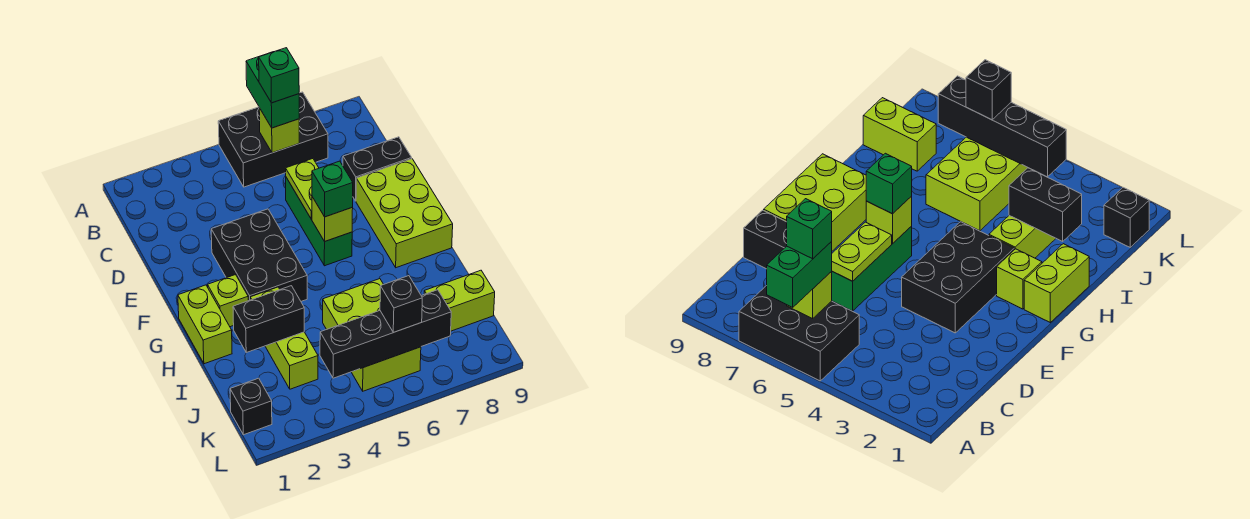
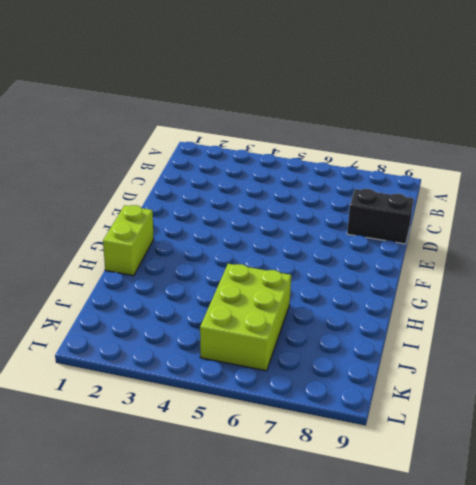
none -> black brick A5:B7 level 1
none -> green brick D6:F6 level 1
none -> black brick E3:G4 level 1

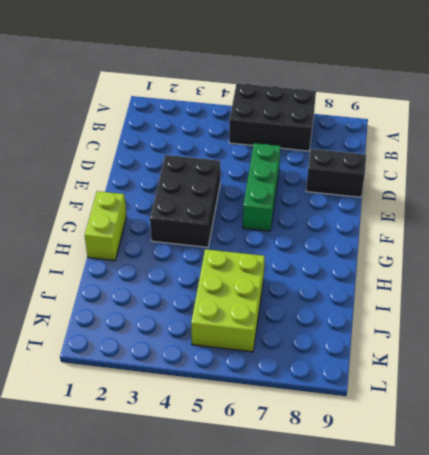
none -> lime brick E8:G9 level 1
none -> lime brick G2 level 1
none -> lime brick H3:J3 level 1

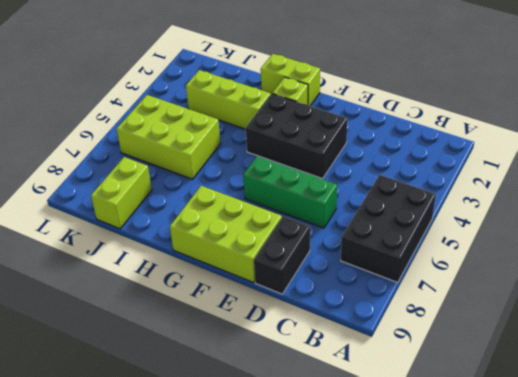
none -> black brick K1 level 1
none -> lime brick B6 level 2
none -> lime plate D6:E6 level 2

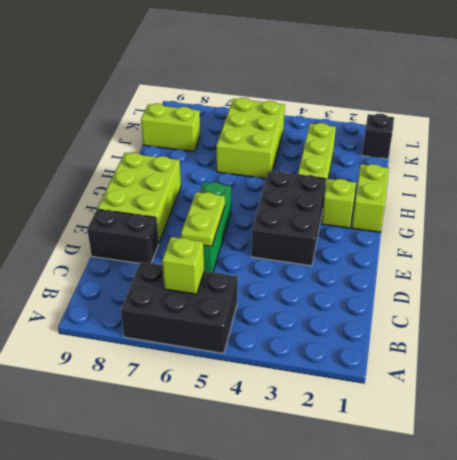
none -> lime brick F6 level 2
none -> black brick I2:I3 level 2
none -> black brick K4:K7 level 2

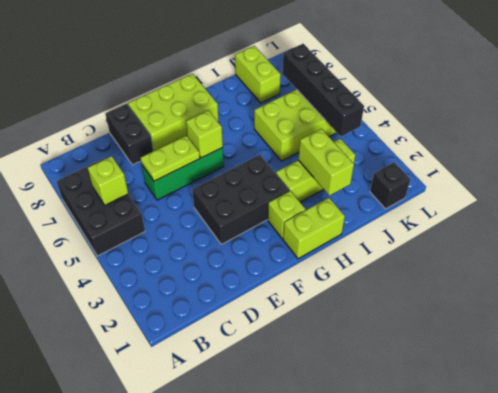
lime brick I2:I3 level 2 -> black brick I2:I3 level 2
none -> green brick A6:B6 level 3
none -> green brick F6 level 3
none -> black brick K6 level 3

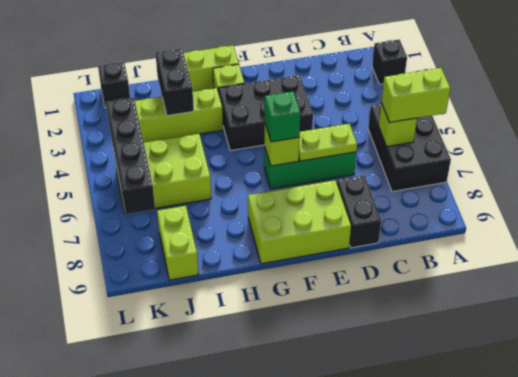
black brick A2 level 1 -> black brick K6 level 3
lime brick A6:B6 level 3 -> green brick A6:B6 level 3
none -> green brick B6 level 4

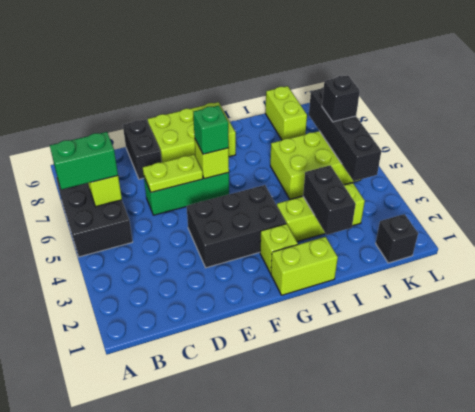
none -> green brick B6 level 4

